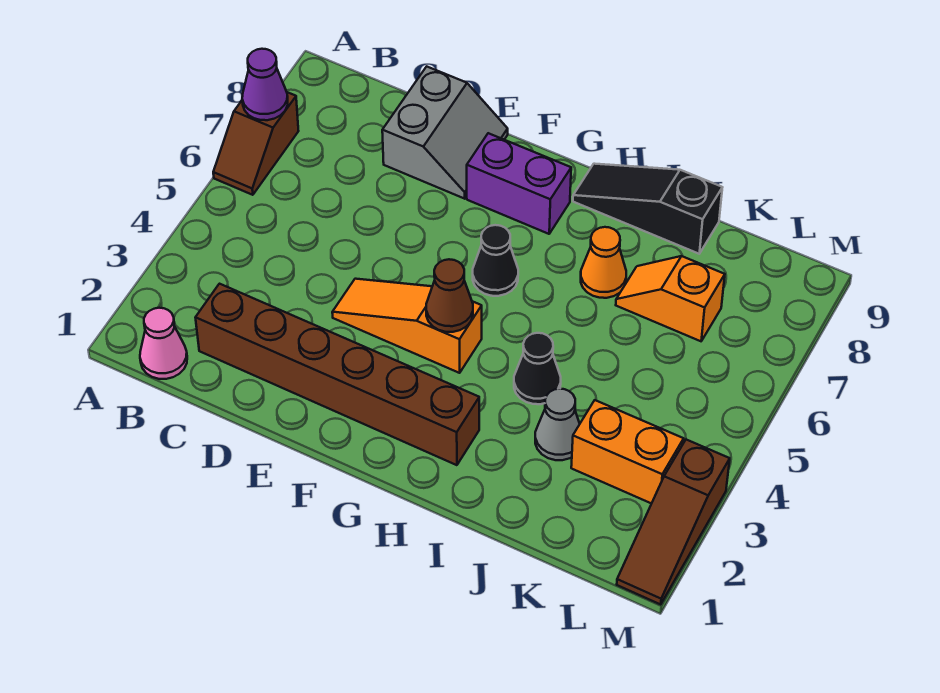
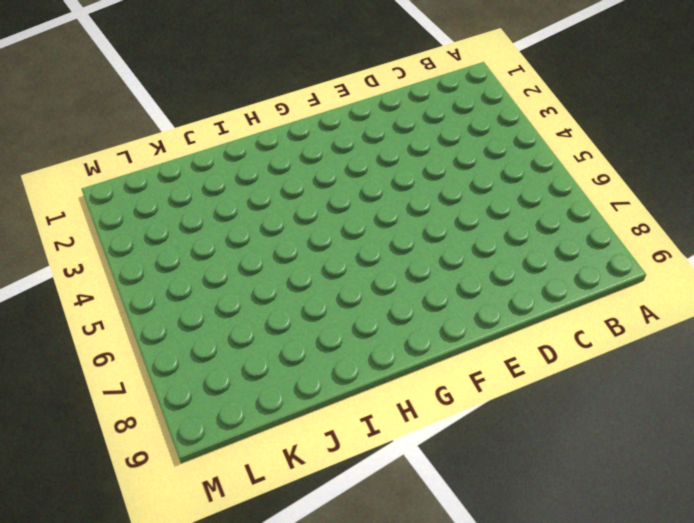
none -> brown slope A6:A7 level 1 top 7
none -> pink cone B1 level 1
none -> brown brick C2:H2 level 1

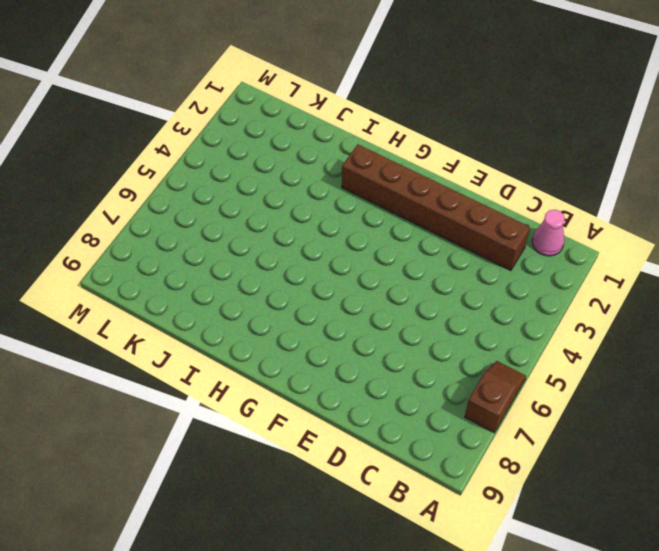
none -> grey slope D8:E9 level 1 top D
none -> orange slope E4:G4 level 1 top G
none -> purple brick F8:G8 level 1

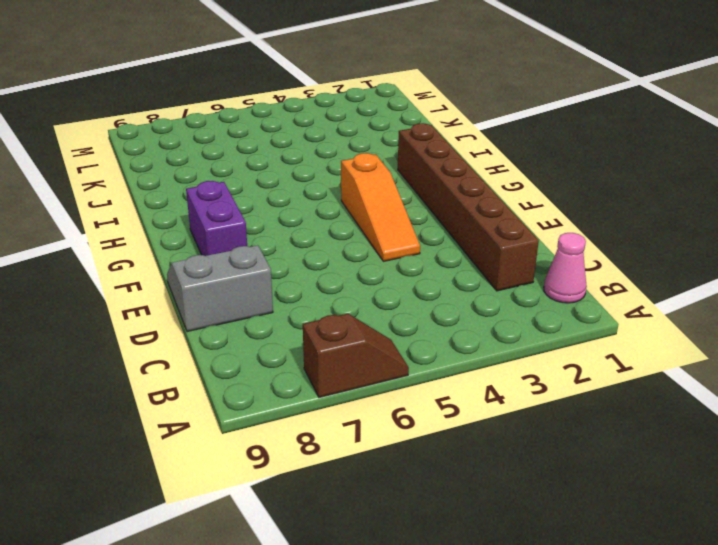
none -> black cone G6 level 1
none -> black slope H9:J9 level 1 top J
none -> black cone I4 level 1

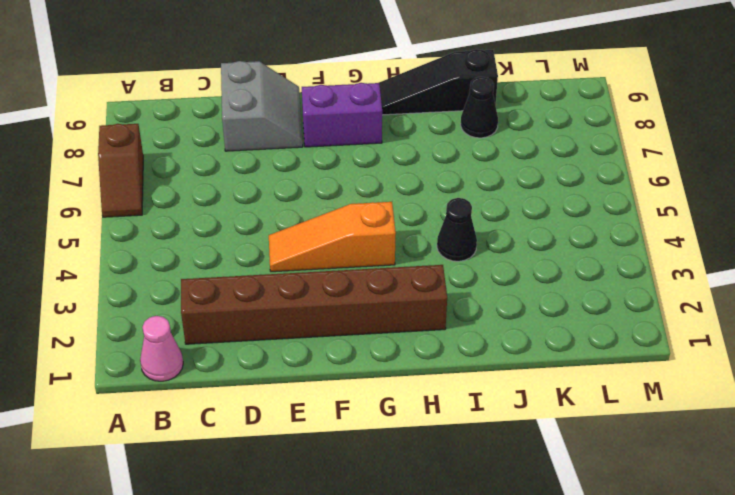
black cone J8 level 1 -> black cone G6 level 1
none -> orange cone I7 level 1
none -> grey cone J3 level 1
none -> orange slope J7:K7 level 1 top K

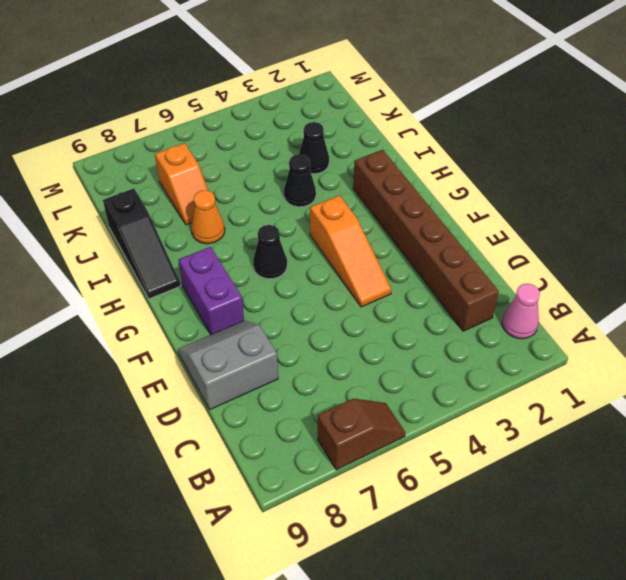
black cone J3 level 1 -> grey cone J3 level 1
none -> orange brick K3:L3 level 1
none -> brown slope M1:M3 level 1 top 3
none -> purple cone A7 level 2

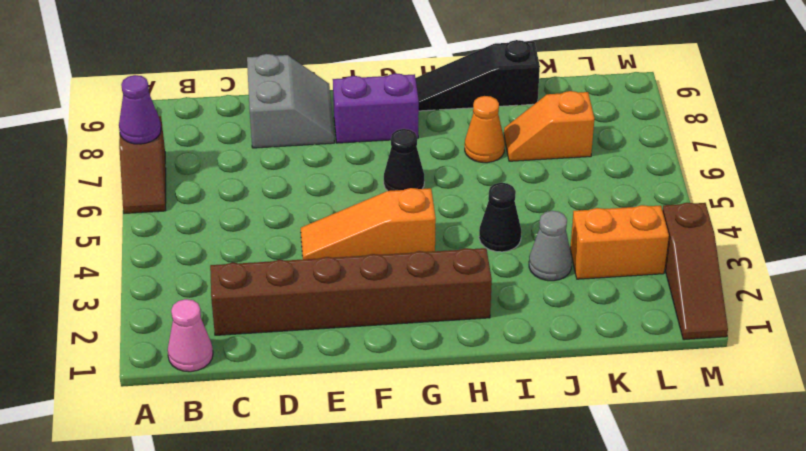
none -> brown cone G4 level 2

